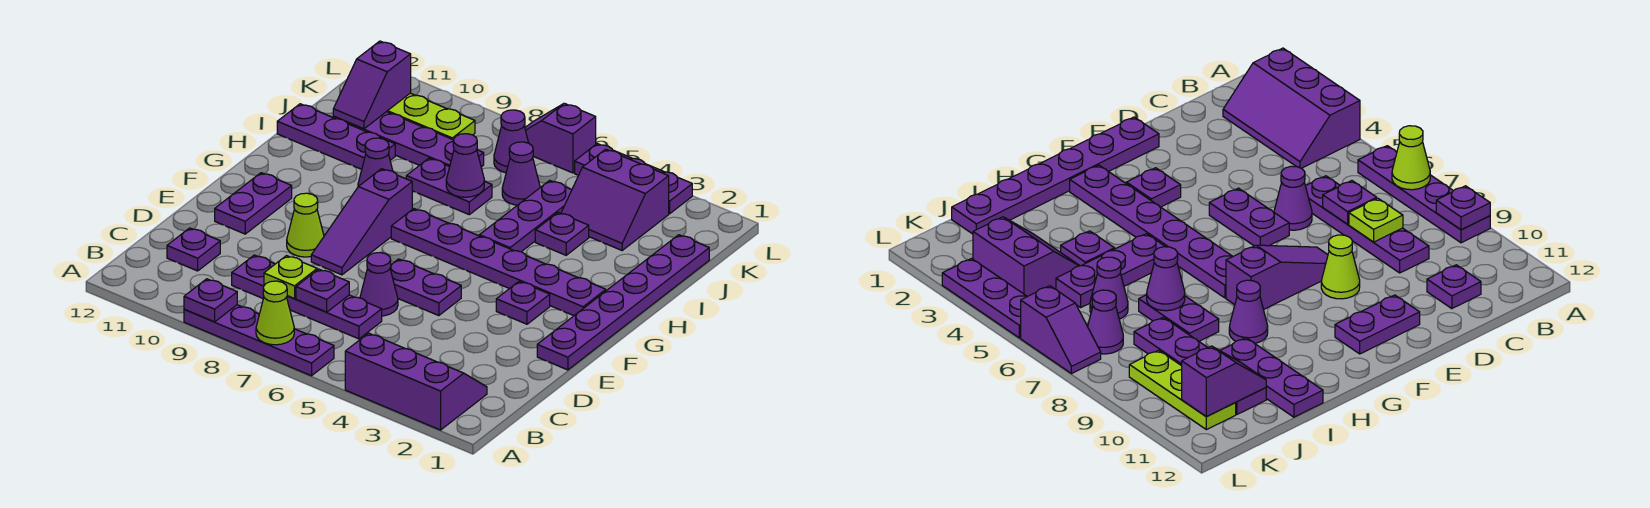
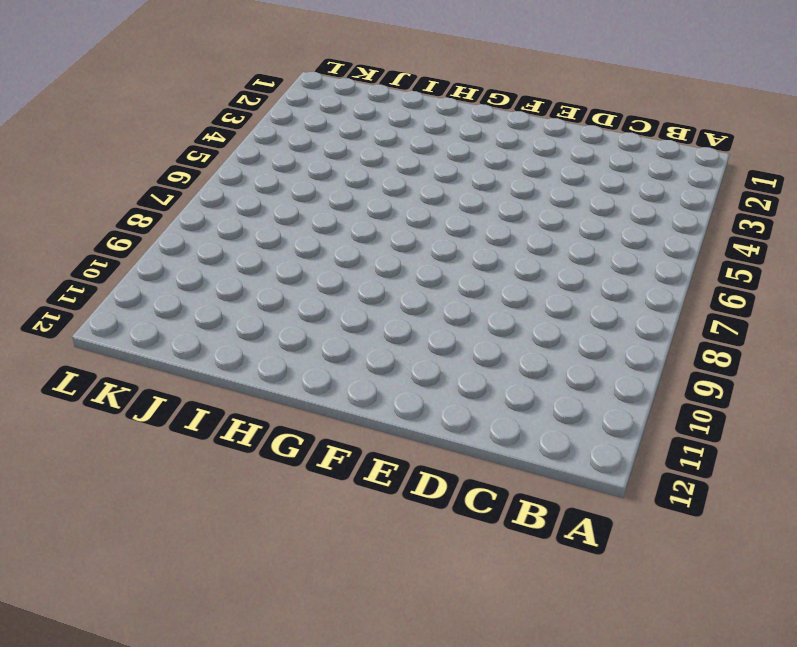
none -> purple slope A2:B4 level 1 top A
none -> purple plate A6:A9 level 1
none -> purple plate C6:C9 level 1
none -> purple plate C11 level 1

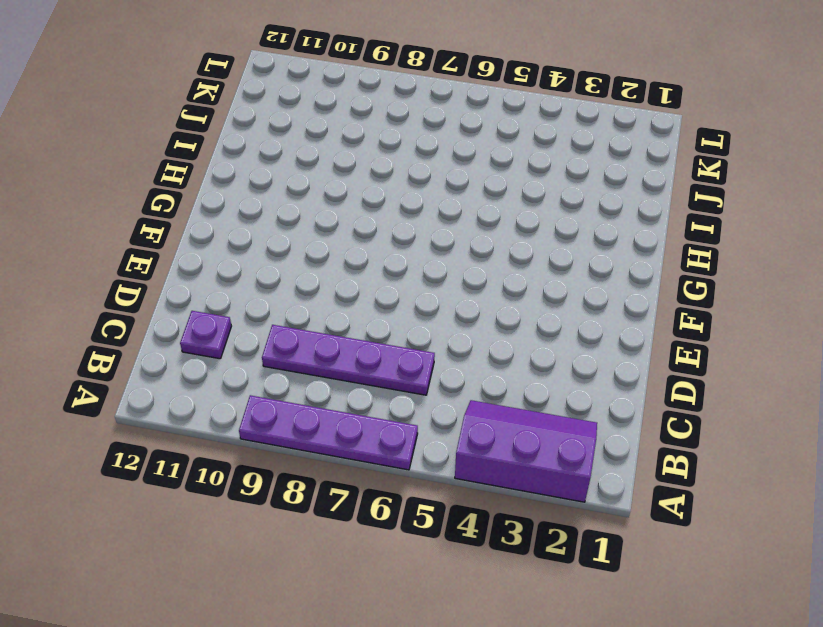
none -> purple cone D6 level 1
none -> purple plate E1:J1 level 1
none -> purple plate E5:E6 level 1
none -> purple slope E8:G8 level 1 top G

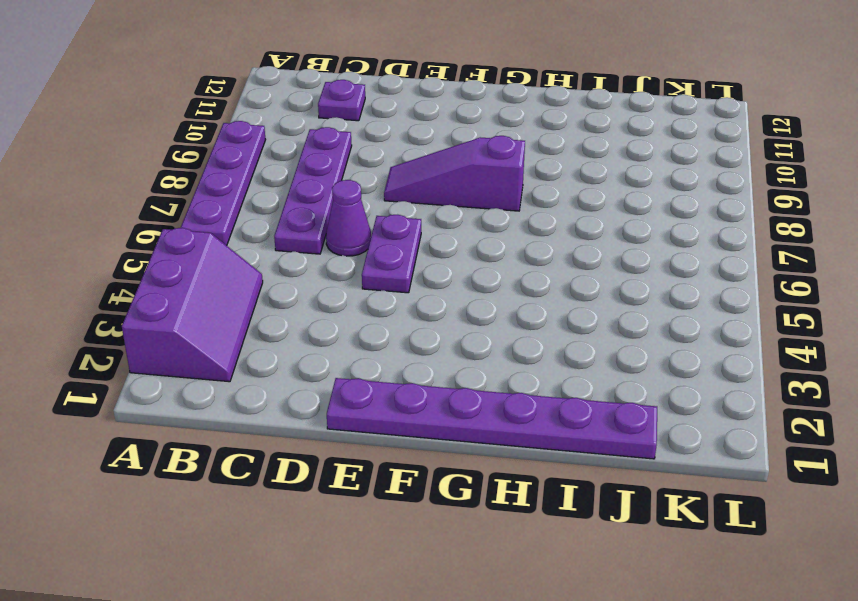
none -> lime cone E9 level 1
none -> purple plate E11:F11 level 1
none -> purple plate F3 level 1
none -> purple plate G2:G7 level 1

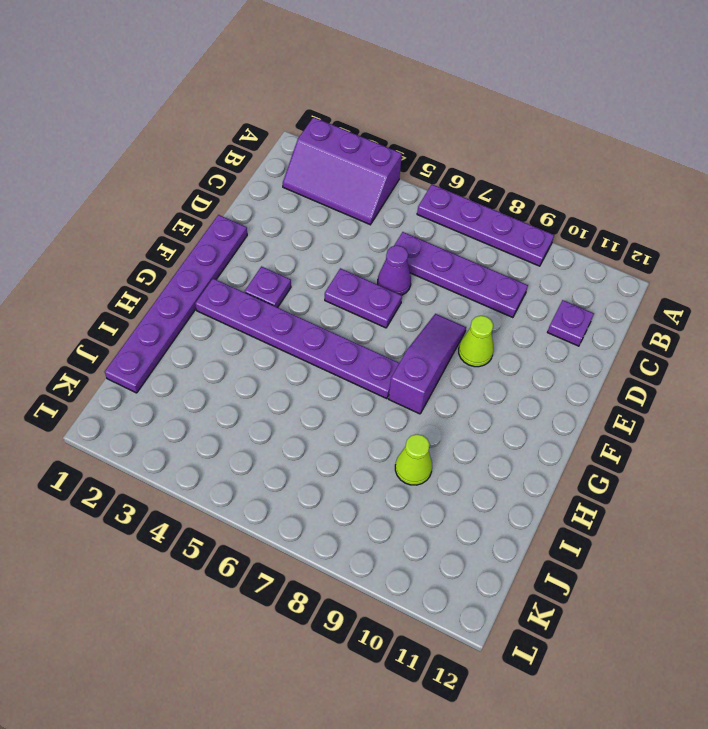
lime cone I9 level 1 -> lime cone A7 level 2
none -> purple plate E11:F11 level 1
none -> purple plate H5:J5 level 1
none -> purple cone H9 level 1
none -> purple plate I4 level 1

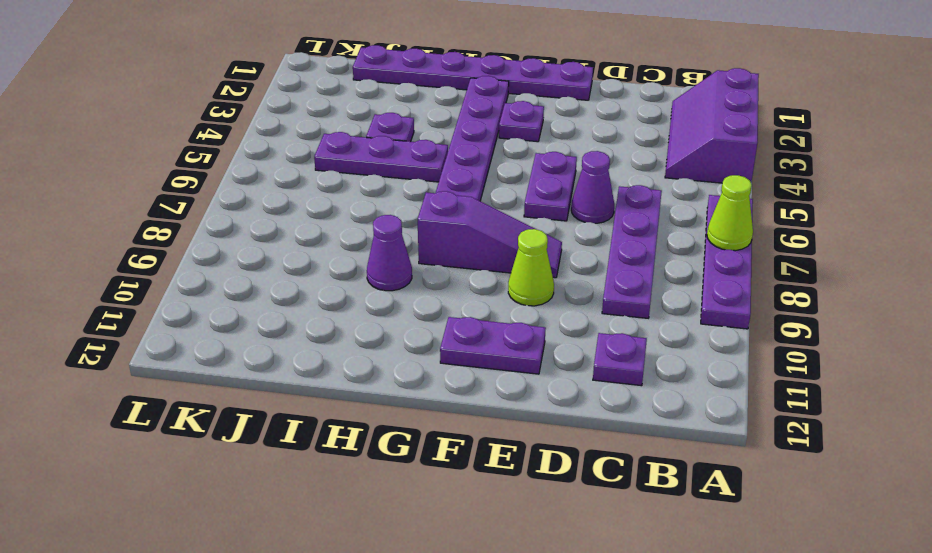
none -> purple plate I7:I8 level 1
none -> purple plate I10:I12 level 1
none -> purple slope J3:K4 level 1 top K
none -> purple cone J6 level 1

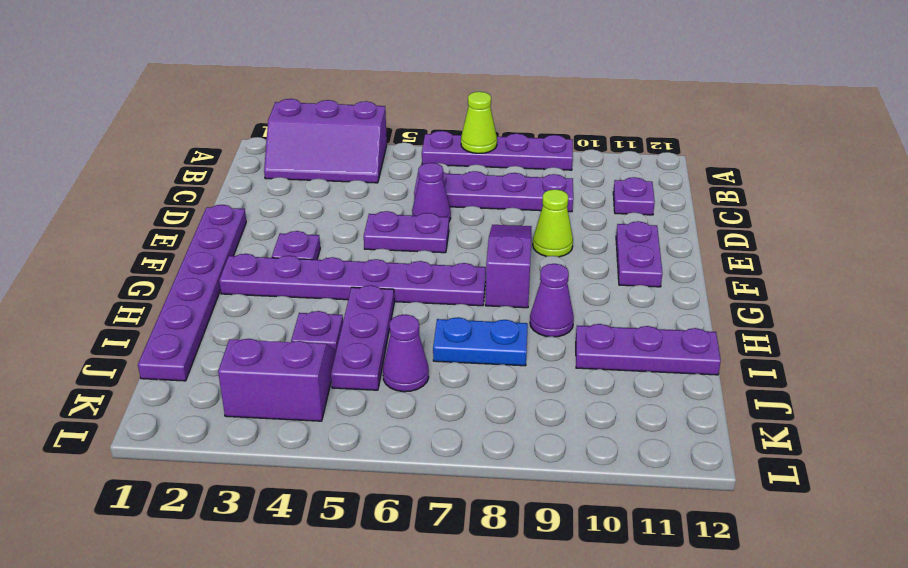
blue plate I7:I8 level 1 -> purple plate I7:I8 level 1
none -> purple plate J8:J11 level 1
none -> purple cone K7 level 1
none -> lime plate K9:K11 level 1
none -> purple plate L3:L5 level 1

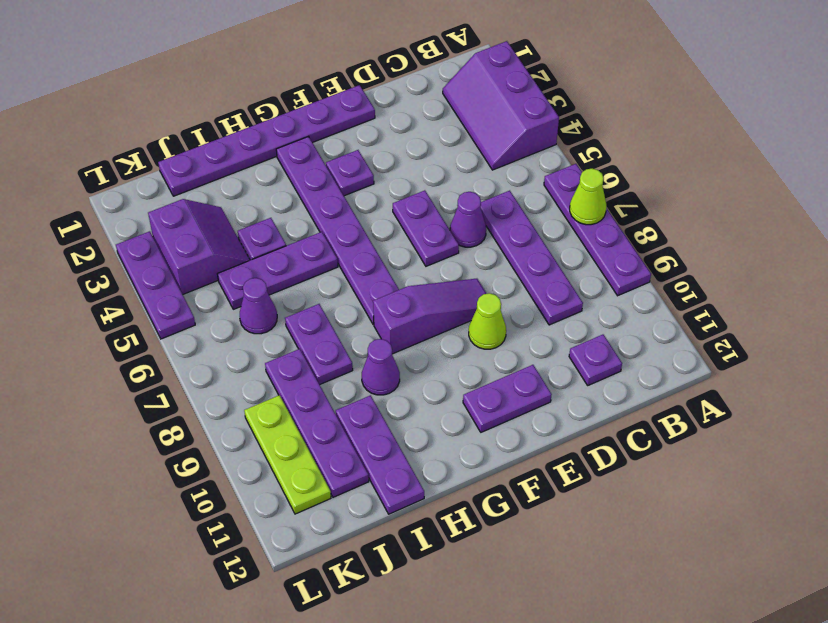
none -> purple cone K7 level 1
none -> purple slope L6:L7 level 1 top 6
none -> purple plate A9 level 2
none -> purple plate C7 level 2

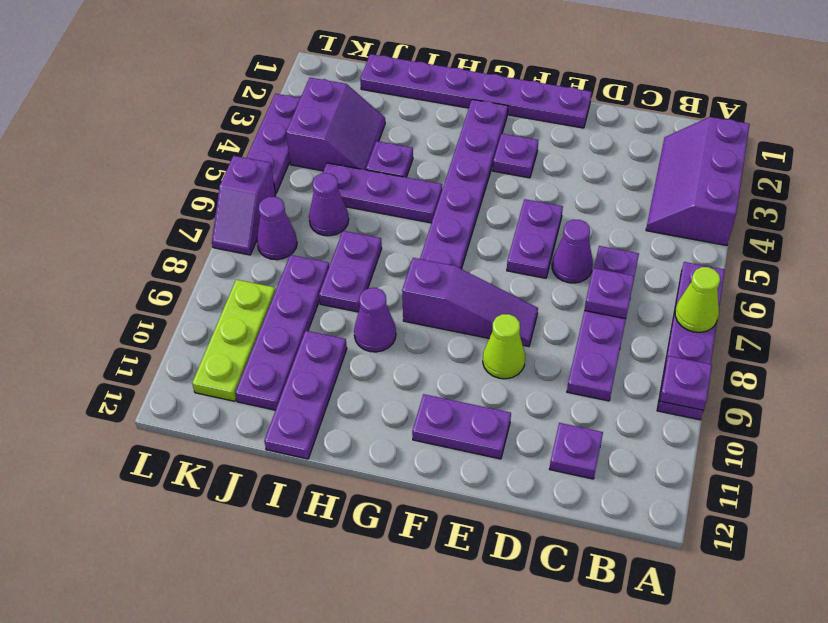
none -> lime plate C8 level 2
none -> purple cone I7 level 2
none -> purple slope J11:K11 level 2 top K

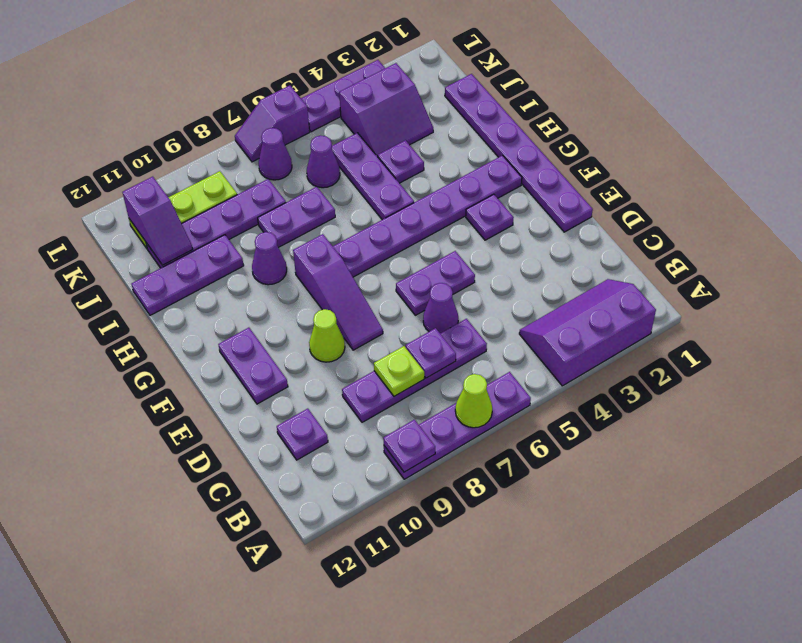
none -> purple cone I7 level 2

